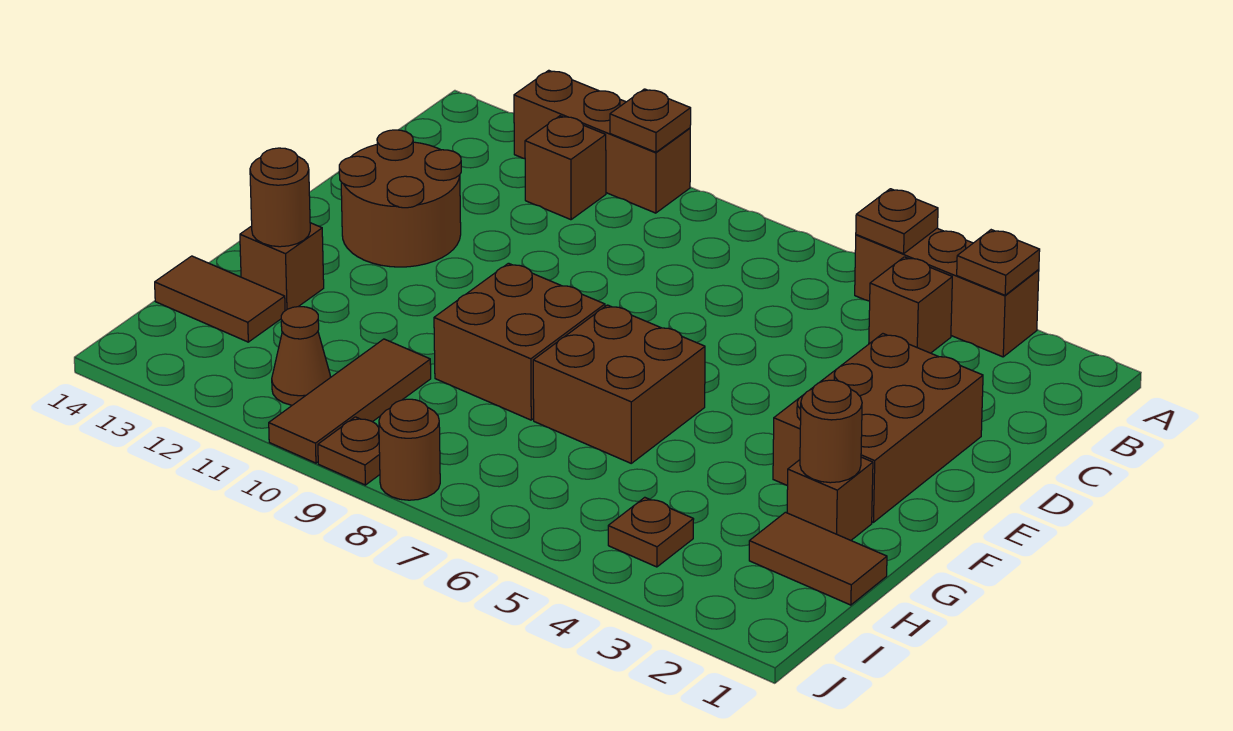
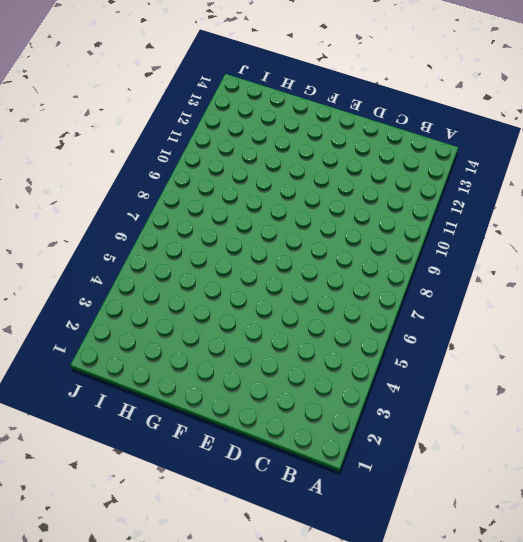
none -> brown brick A3:A5 level 1
none -> brown brick A10:A12 level 1
none -> brown brick B4 level 1

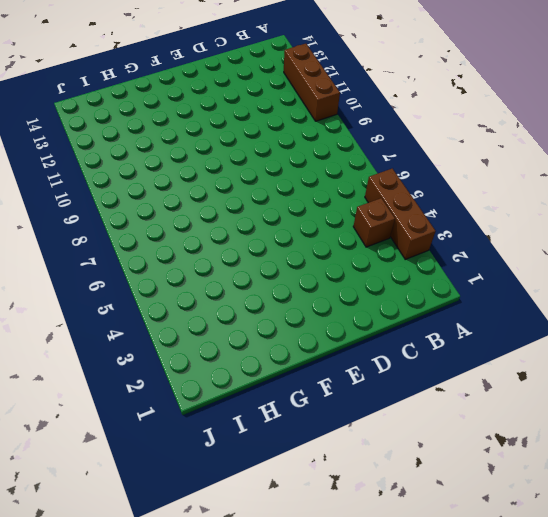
none -> brown brick B11 level 1
none -> brown brick D2:F3 level 1
none -> brown round brick D12:E13 level 1

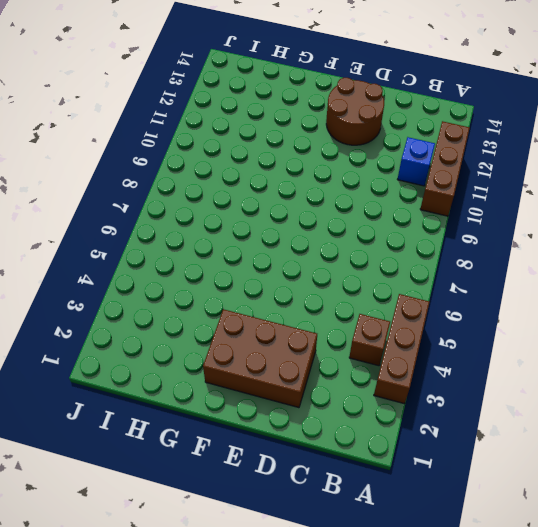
blue brick B11 level 1 -> brown brick B11 level 1
none -> brown brick F6:G7 level 1
none -> brown brick F8:G9 level 1
none -> brown brick G2 level 1

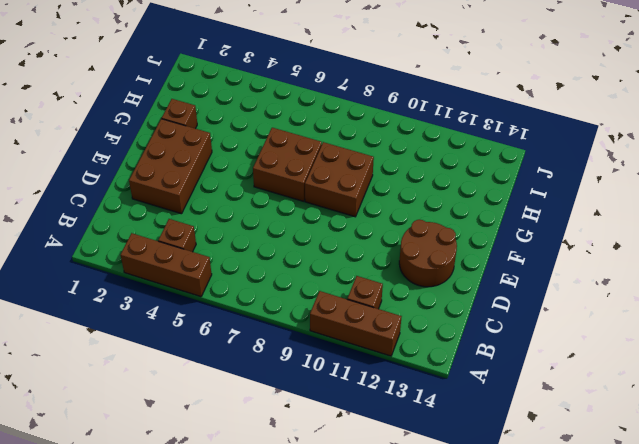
none -> brown brick G13 level 1
none -> brown tile H1:H2 level 1
none -> brown tile H10:J10 level 1

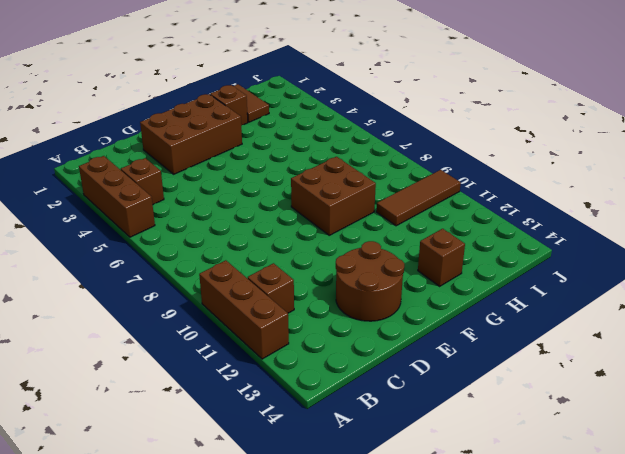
none -> brown brick F6:G7 level 1
none -> brown tile H13:H14 level 1
none -> brown plate I4 level 1

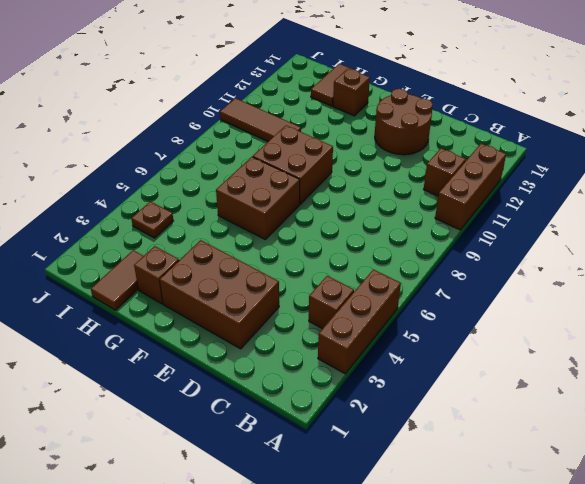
none -> brown cone I11 level 1
none -> brown round brick J8 level 1
none -> brown plate J9 level 1

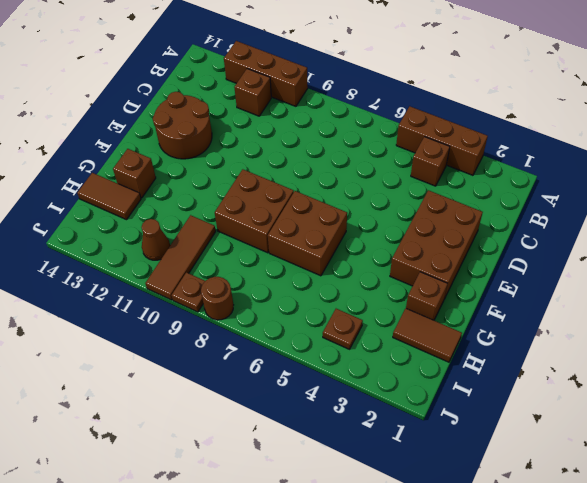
none -> brown plate A3 level 2
none -> brown plate A5 level 2
none -> brown plate A10 level 2

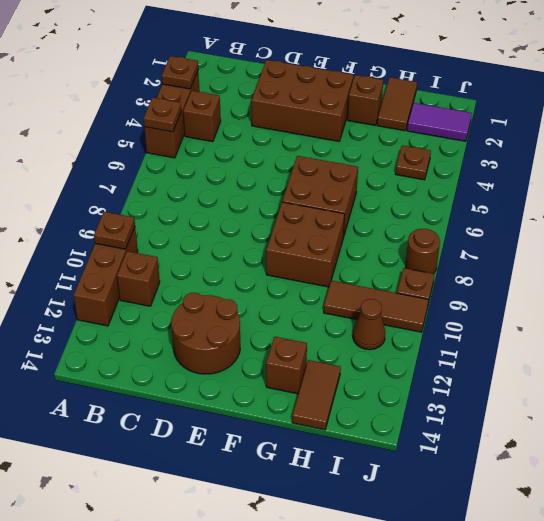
purple tile I2:J2 level 1 -> none
none -> brown round brick G2 level 2
none -> brown round brick G13 level 2

